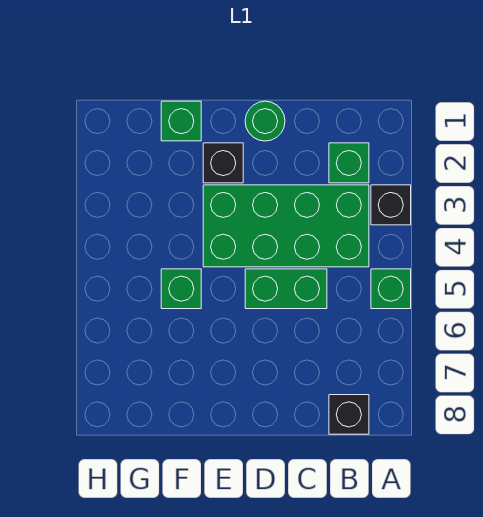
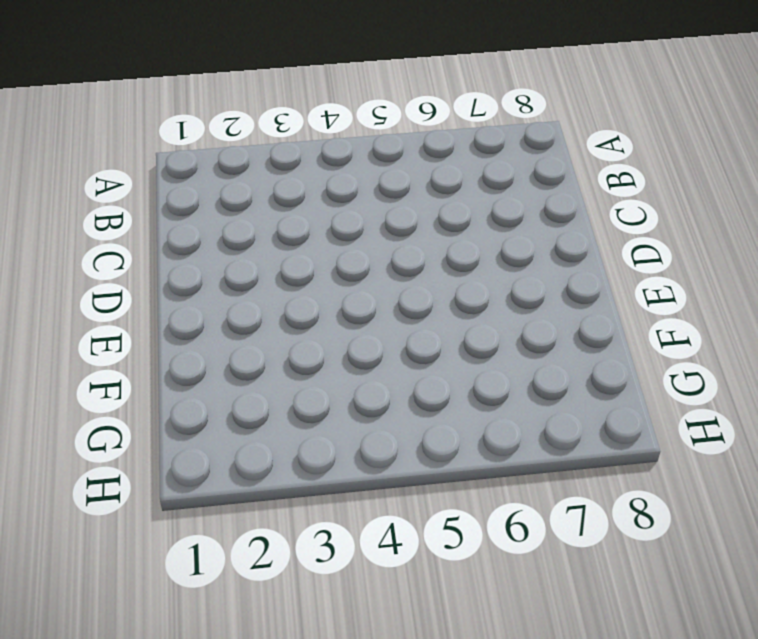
none -> black brick A3 level 1
none -> green brick A5 level 1

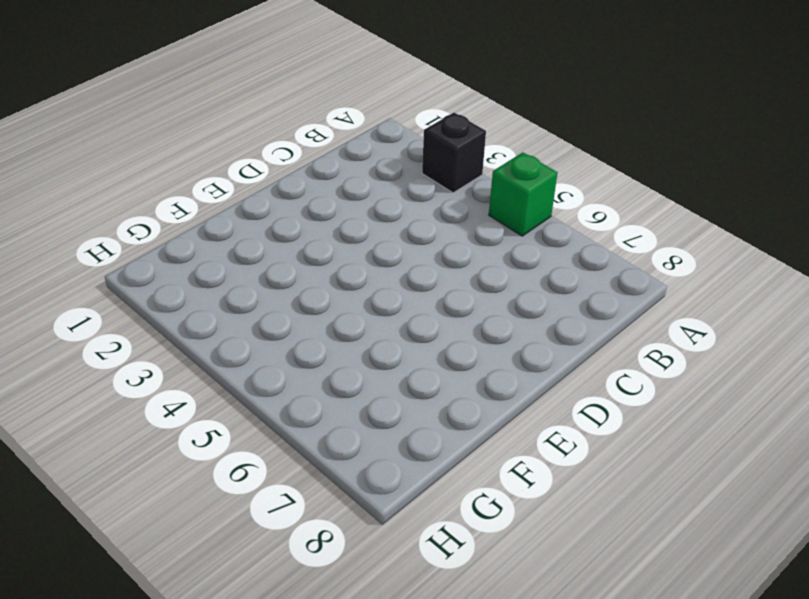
none -> green brick B2 level 1
none -> green brick B3:E4 level 1

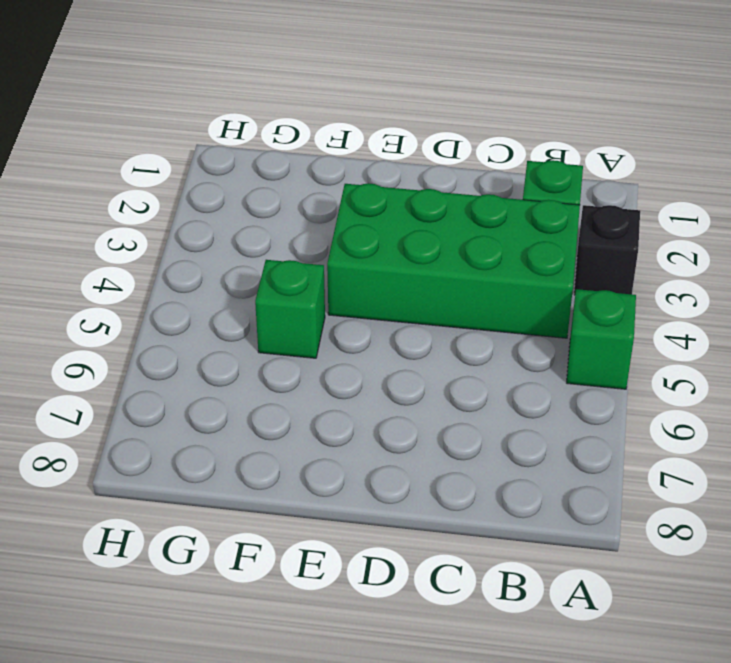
none -> black brick B8 level 1
none -> green brick C5:D5 level 1

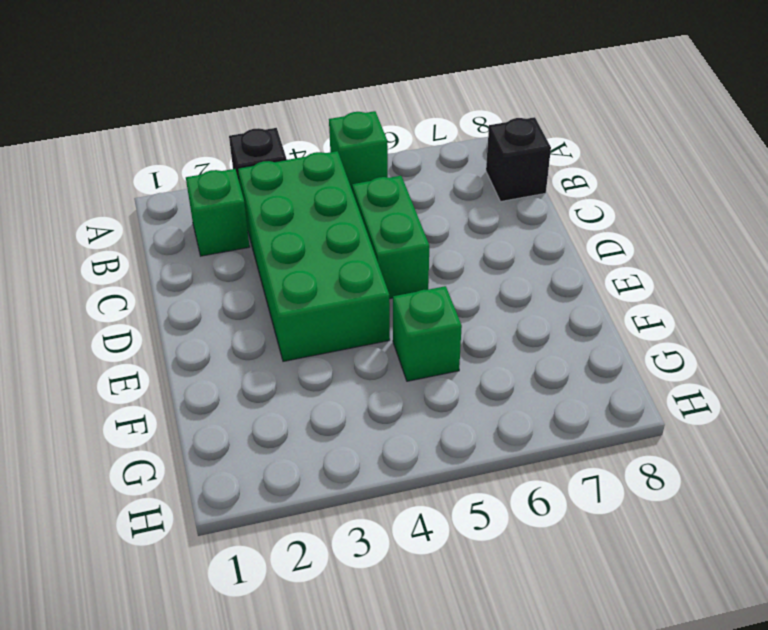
none -> green round brick D1 level 1
none -> black brick E2 level 1

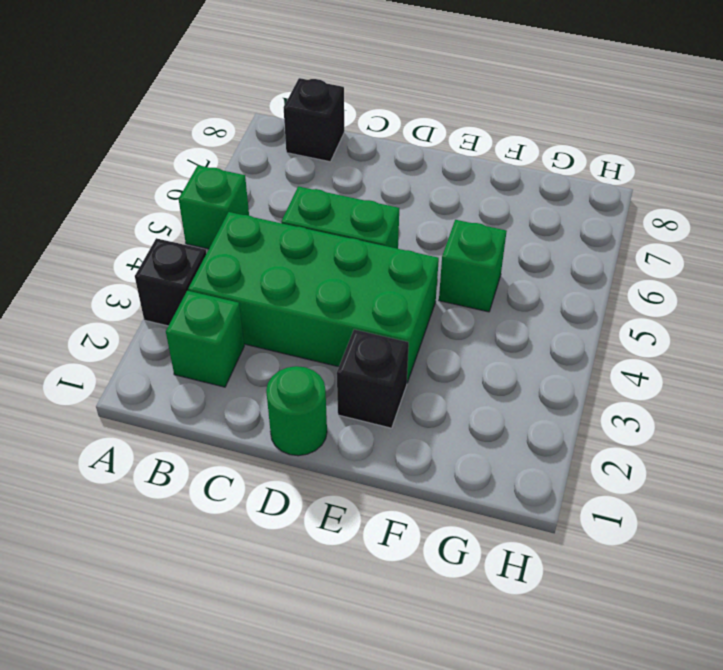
none -> green brick F1 level 1

